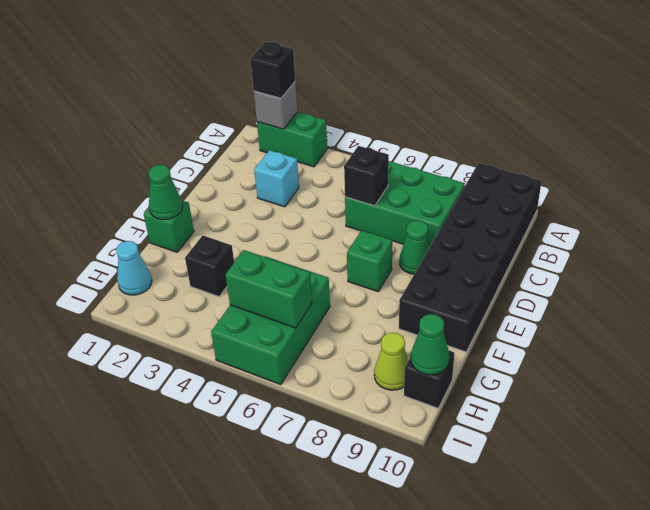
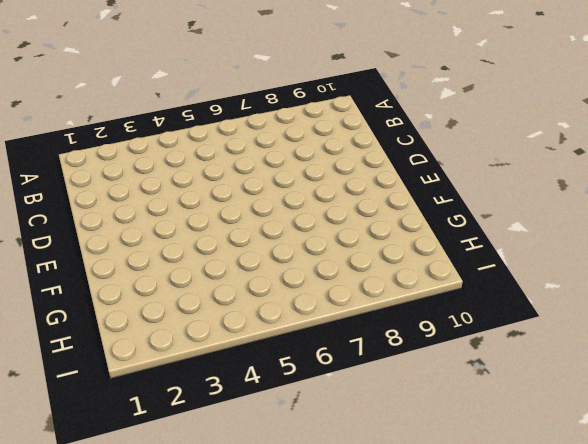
none -> green brick A2:A3 level 1
none -> black brick A9:F10 level 1
none -> green brick B6:C8 level 1

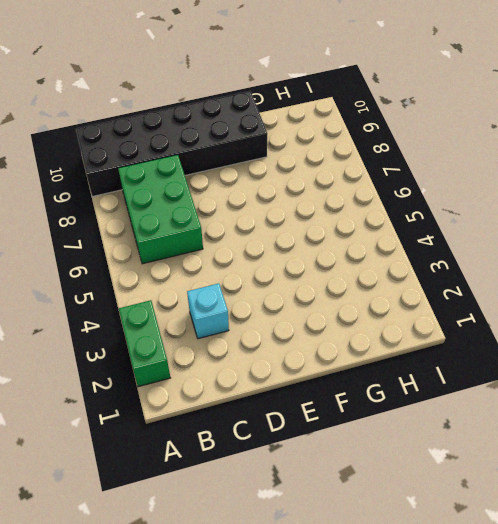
none -> green cone D8 level 1
none -> green brick E7 level 1
none -> green brick F1 level 1

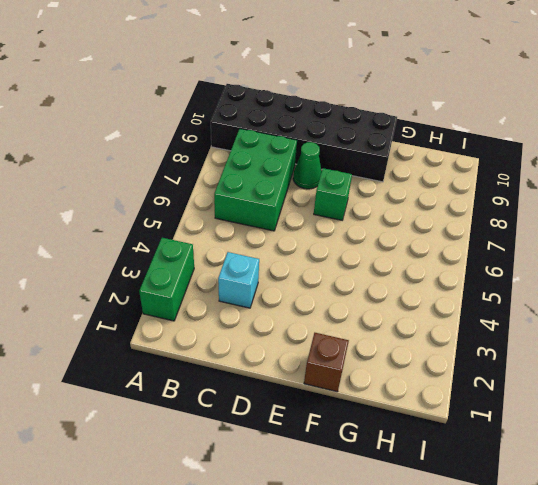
brown brick F1 level 1 -> green brick F1 level 1
none -> black brick G3 level 1
none -> green brick G5:I6 level 1
none -> cyan cone H1 level 1

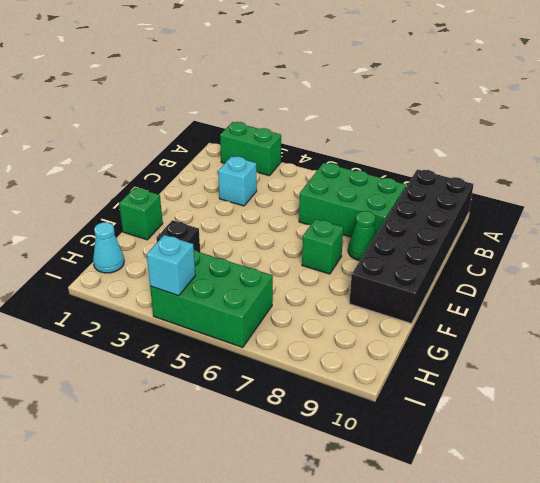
green brick H4:I6 level 1 -> green brick G5:I6 level 1
cyan brick I4 level 2 -> none
none -> lime cone H9 level 1
none -> black brick H10 level 1
none -> grey brick A2 level 2

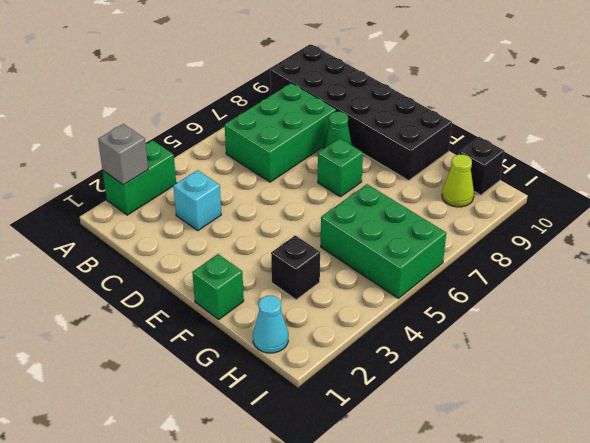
none -> black brick C6 level 2
none -> green cone F1 level 2
none -> green brick H5:H6 level 2

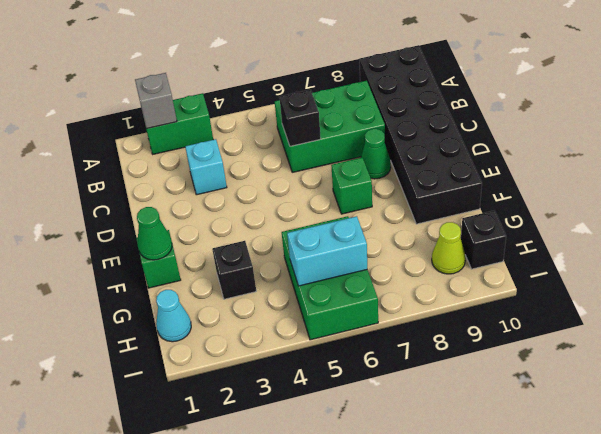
cyan brick H5:H6 level 2 -> green brick H5:H6 level 2
none -> green cone H10 level 2
none -> black brick A2 level 3

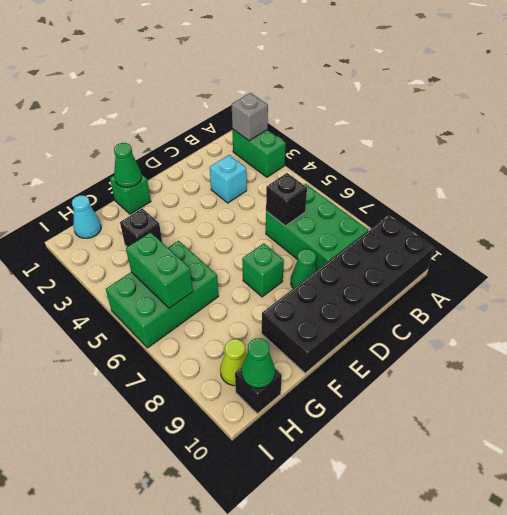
none -> black brick A2 level 3

